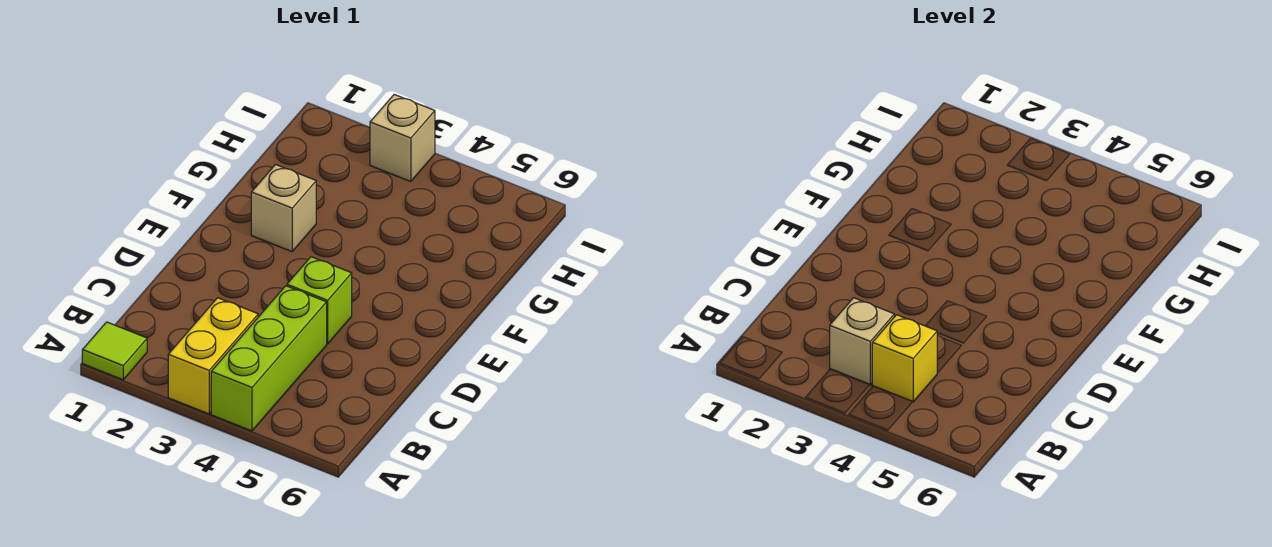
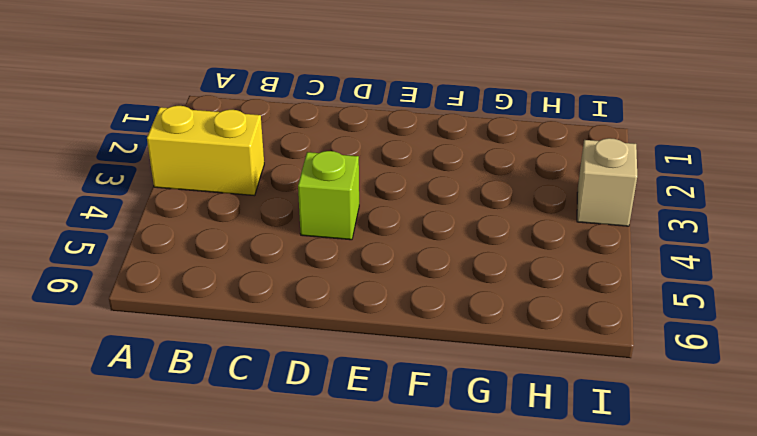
none -> lime tile A1 level 1
none -> lime brick A4:C4 level 1

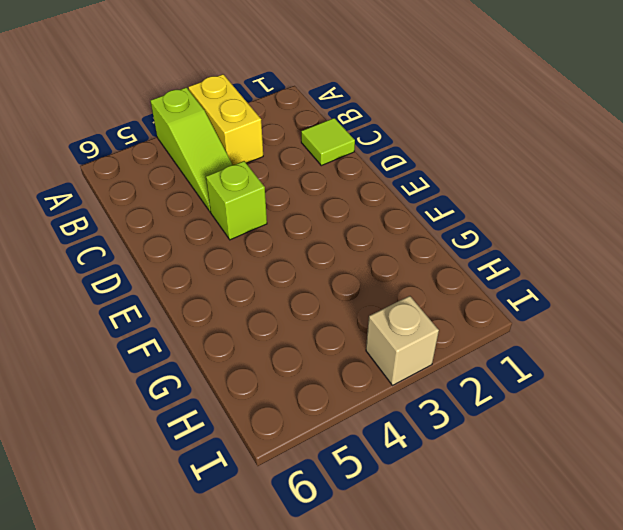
lime slope A4:C4 level 1 top A -> lime brick A4:C4 level 1
lime tile C1 level 1 -> lime tile A1 level 1
none -> tan brick F2 level 1
none -> tan brick B3 level 2

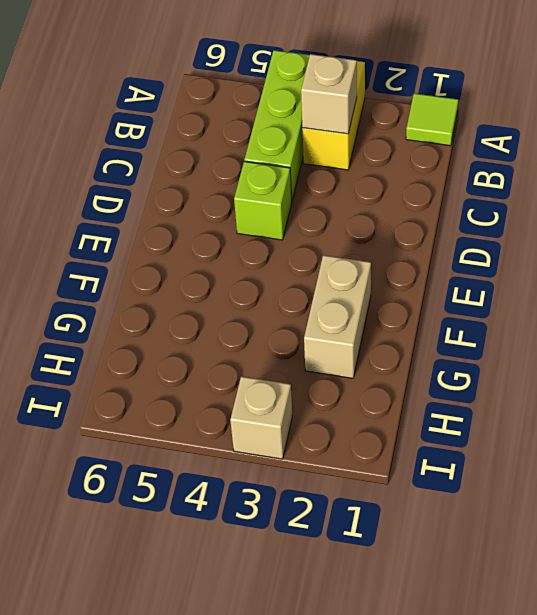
tan brick F2:G2 level 1 -> tan brick F2 level 1
none -> yellow brick B4 level 2

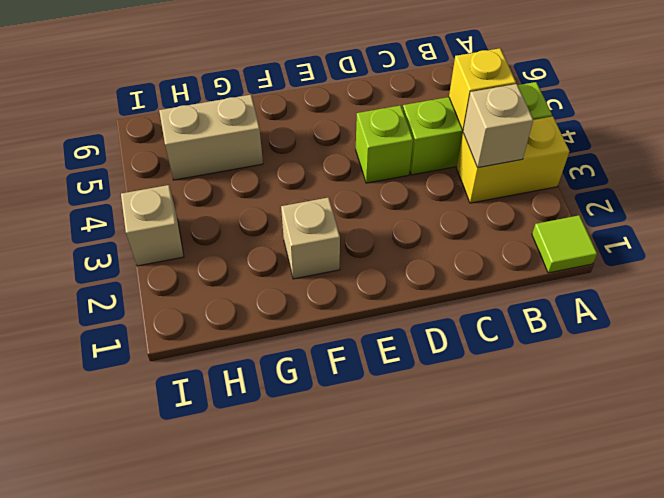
tan brick G5:H5 level 1 -> none

